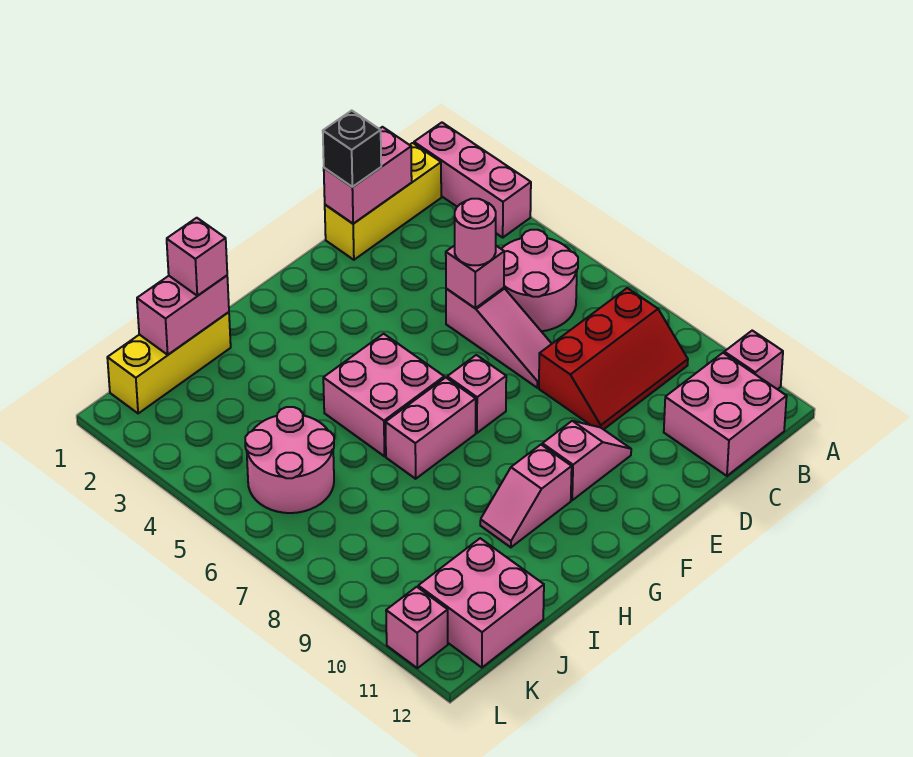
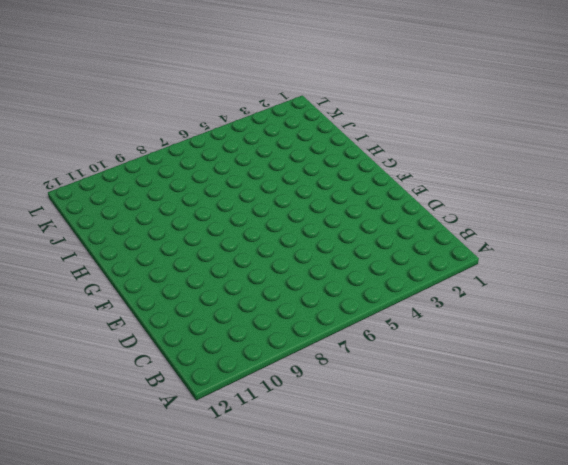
none -> pink brick A1:A3 level 1
none -> pink brick A11 level 1
none -> yellow brick B1:D1 level 1

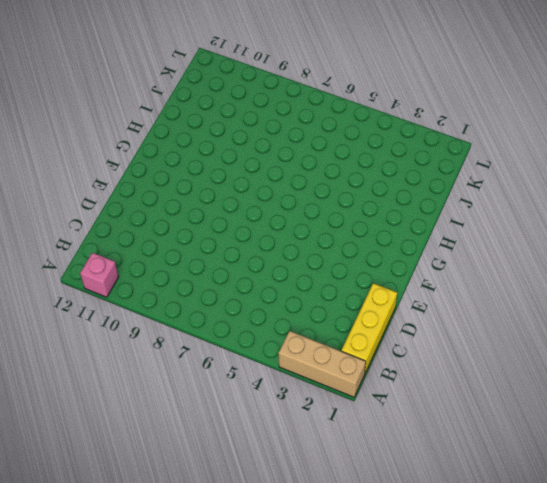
tan brick A1:A3 level 1 -> pink brick A1:A3 level 1
none -> pink round brick B5:C6 level 1
none -> red slope B8:D9 level 1 top 8
none -> pink brick B11:C12 level 1

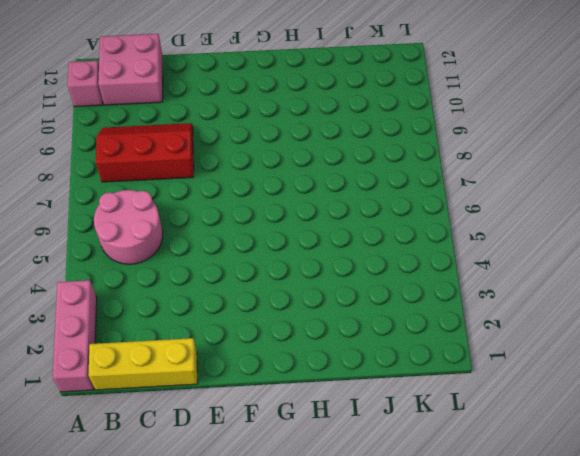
none -> pink slope D5:D7 level 1 top 5
none -> pink slope E10:F10 level 1 top F
none -> pink brick F7 level 1

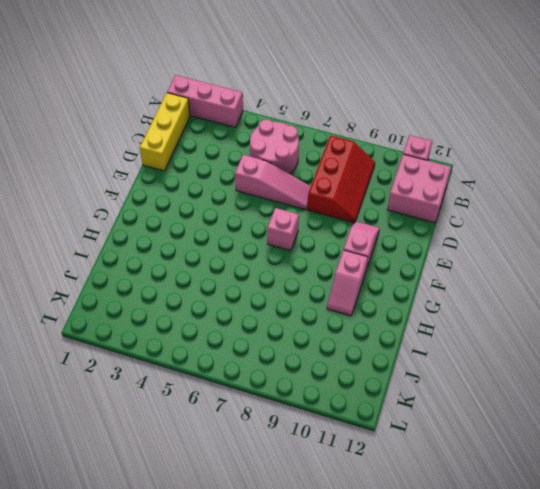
none -> pink brick G5:H6 level 1
none -> pink brick G7:H7 level 1
none -> yellow brick I1:K1 level 1

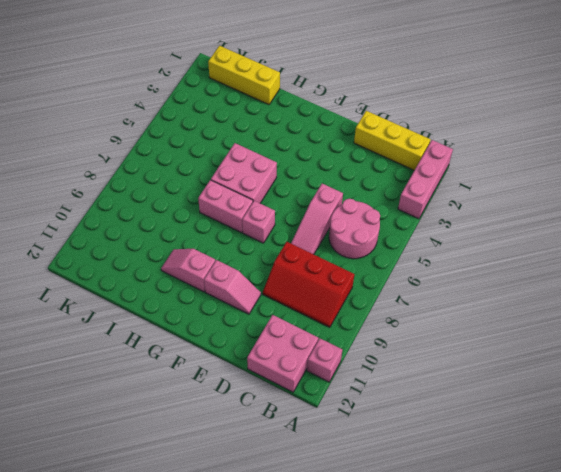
none -> pink round brick J5:K6 level 1
none -> pink brick J11:K12 level 1
none -> pink brick L11 level 1

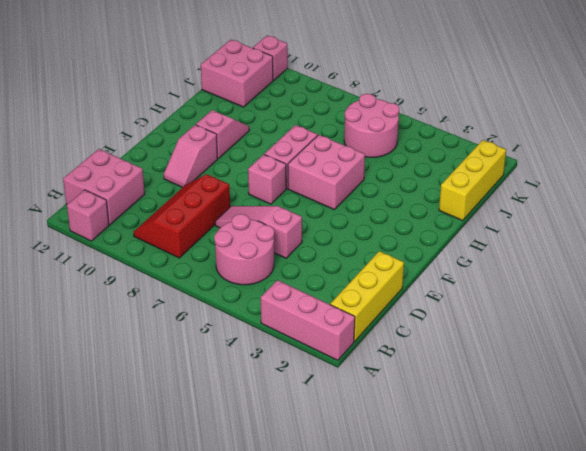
none -> pink brick C1:D1 level 2
none -> pink brick D5 level 2
none -> pink brick I1:J1 level 2

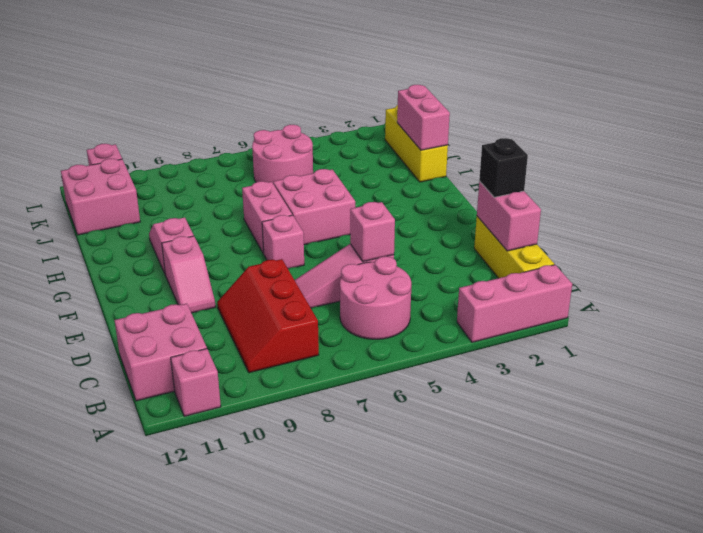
none -> pink round brick D5 level 3
none -> pink brick I1 level 3

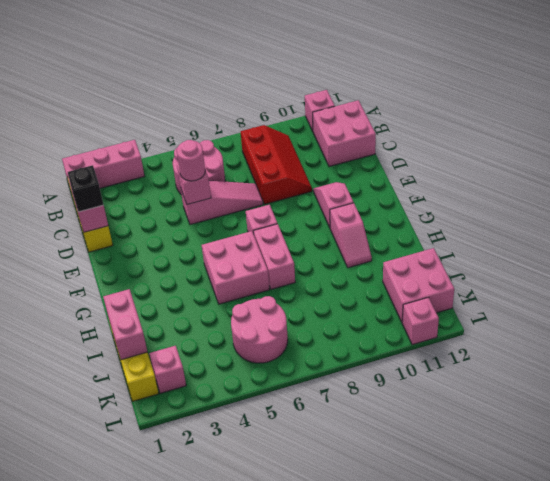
pink brick K2 level 1 -> pink brick I1 level 3

